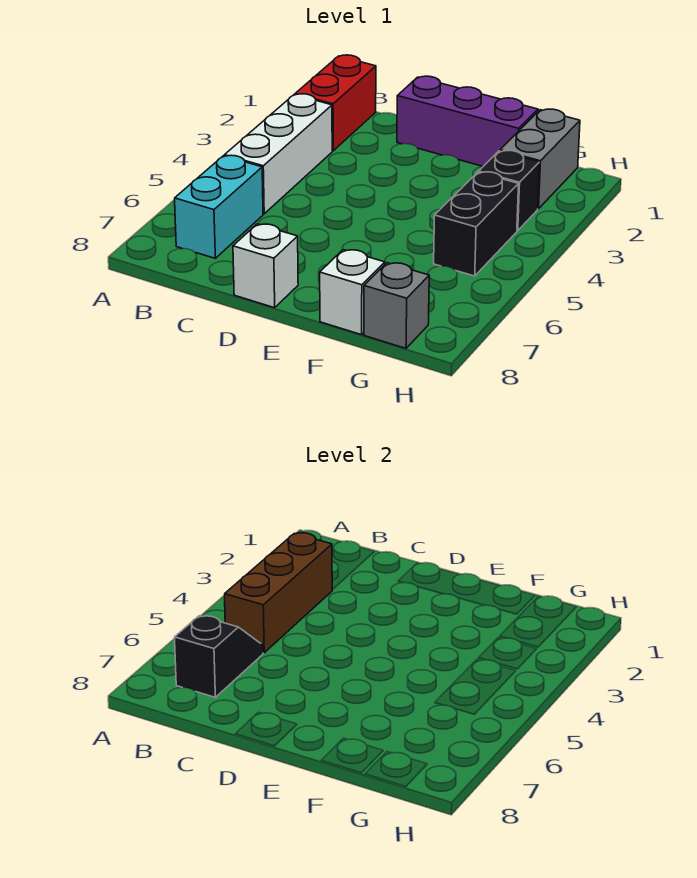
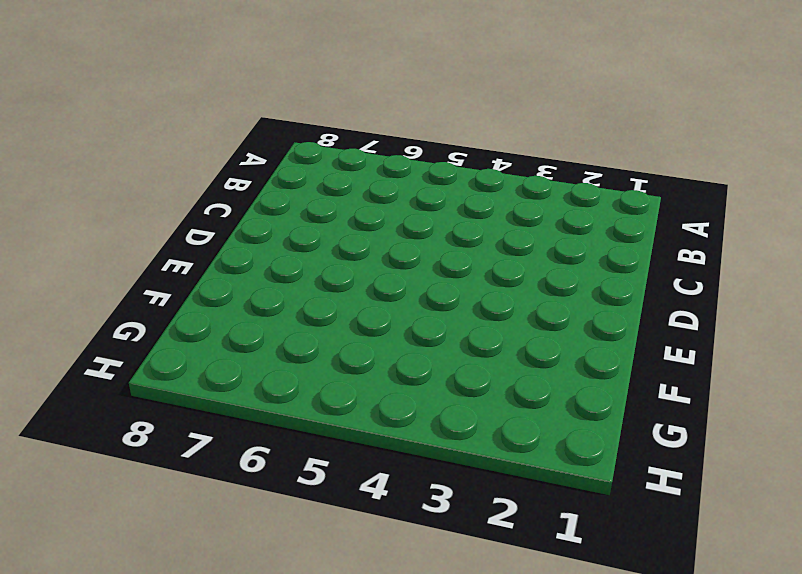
none -> red brick B1:B2 level 1
none -> white brick B3:B5 level 1
none -> cyan brick B6:B7 level 1

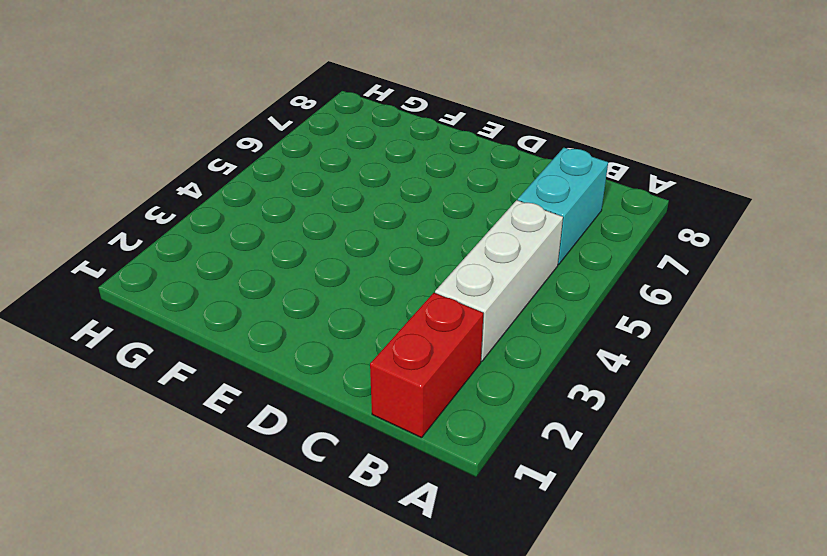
none -> purple brick D1:F1 level 1
none -> white brick D8 level 1
none -> white brick F8 level 1

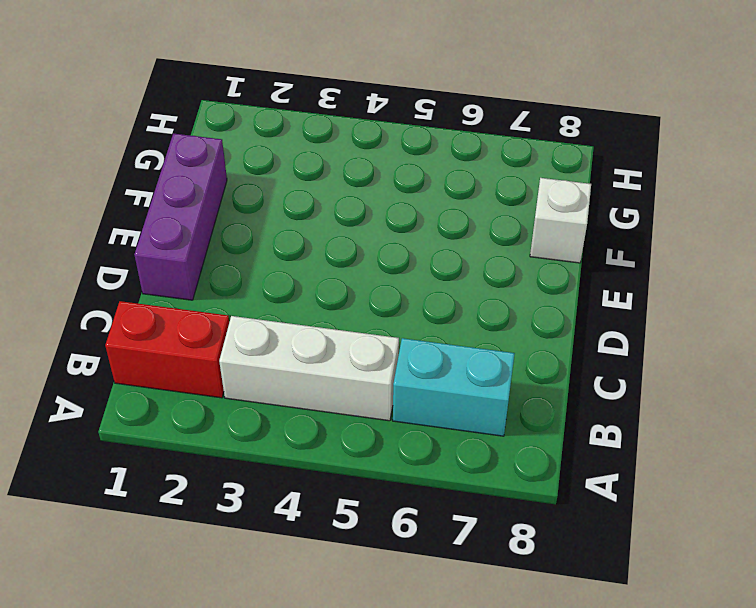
none -> white brick D8 level 1
none -> grey brick G1:G2 level 1
none -> black brick G3 level 1

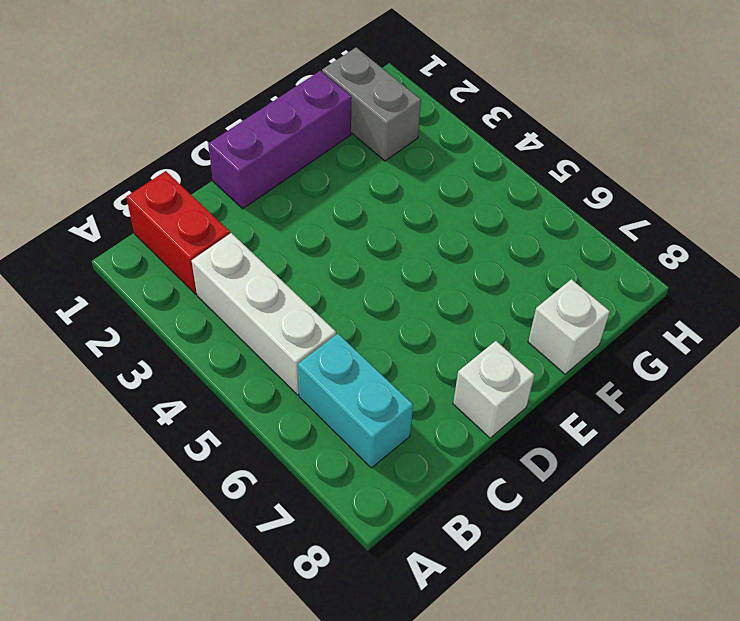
none -> black brick G3 level 1
none -> black brick G4:G5 level 1
none -> grey brick G8 level 1

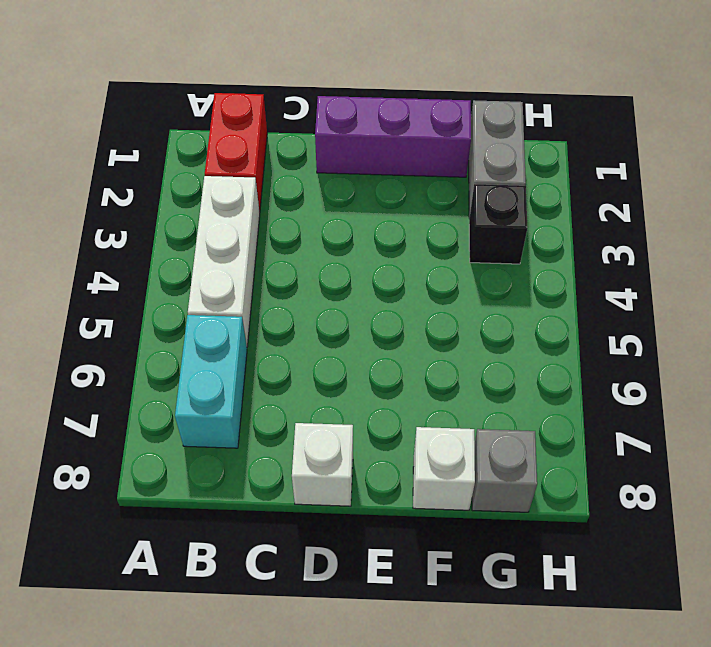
none -> black brick G4:G5 level 1
none -> brown brick B3:B5 level 2
none -> black slope B6:B7 level 2 top 7

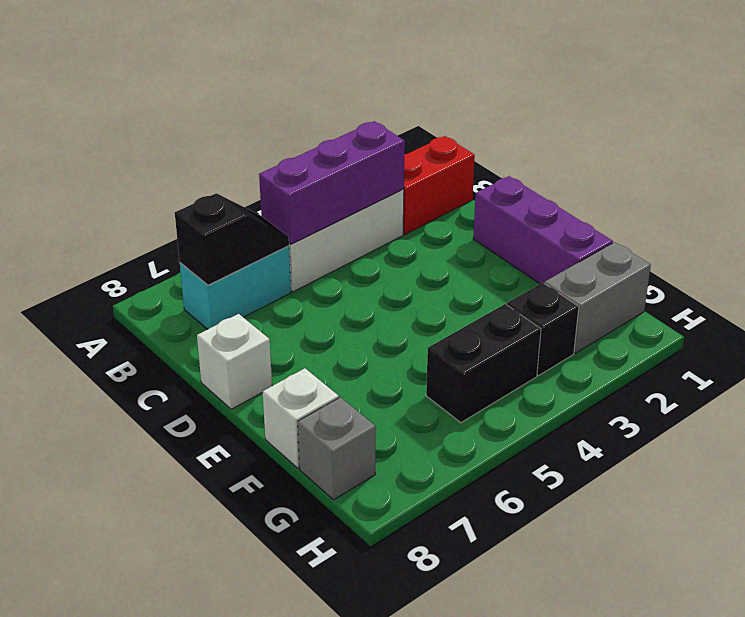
purple brick B3:B5 level 2 -> brown brick B3:B5 level 2

